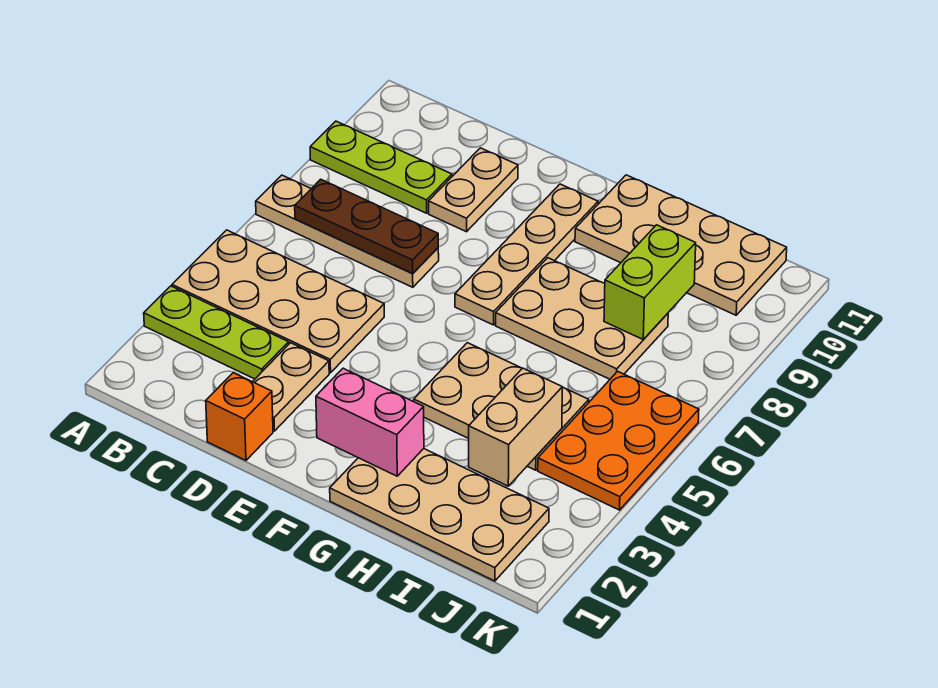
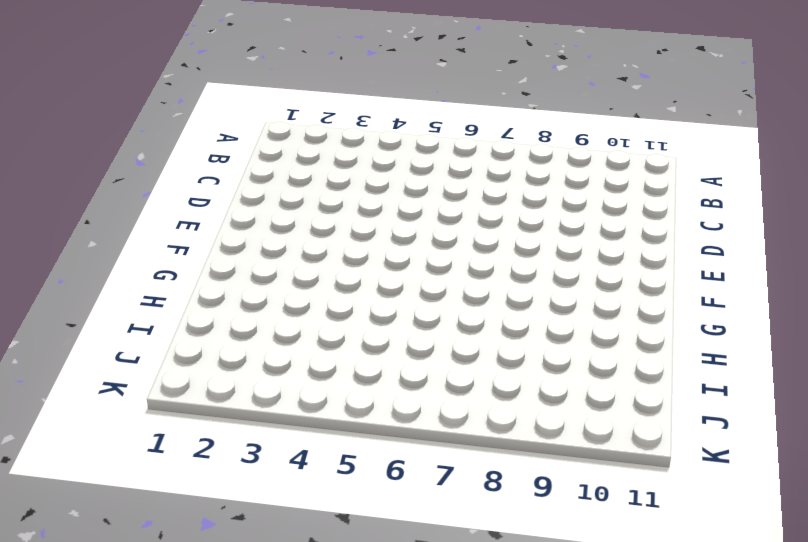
none -> lime plate A3:C3 level 1
none -> tan plate A4:D5 level 1
none -> tan plate A7:D7 level 1

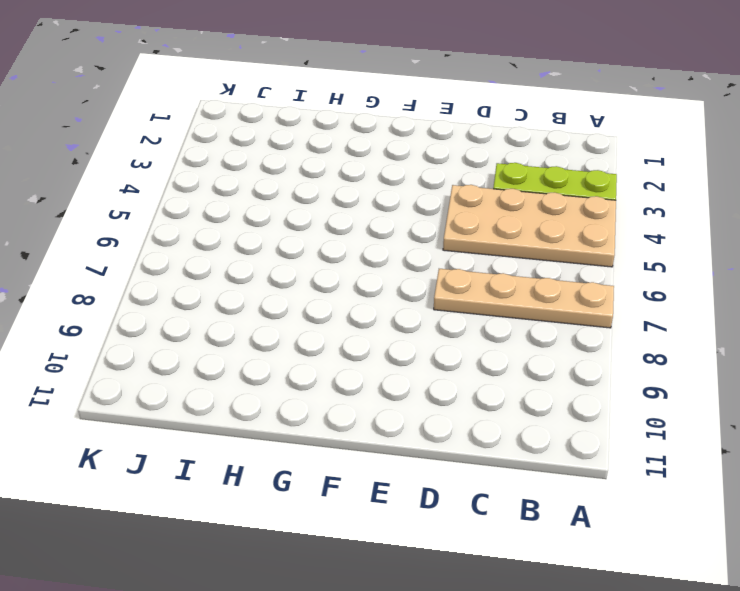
none -> lime plate A9:C9 level 1
none -> orange brick D1 level 1
none -> tan plate D2:D3 level 1

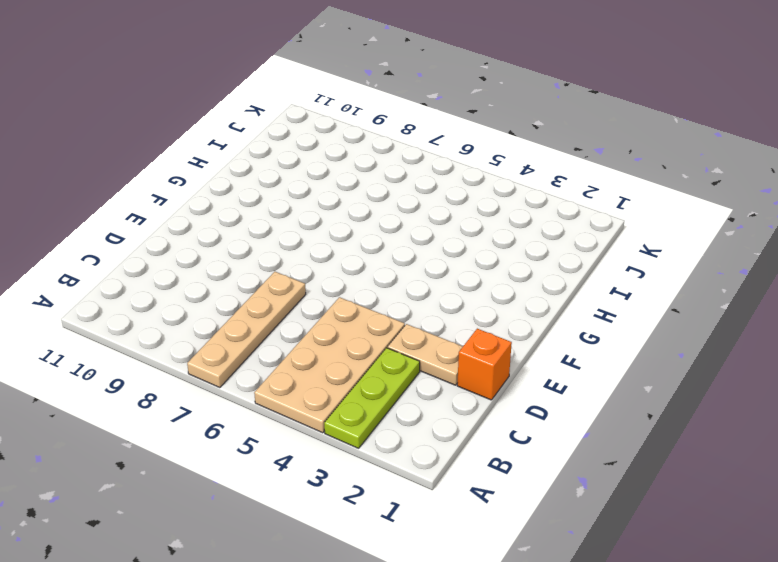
none -> lime plate A9:C9 level 1
none -> tan plate D9:D10 level 1
none -> tan plate F7:F10 level 1

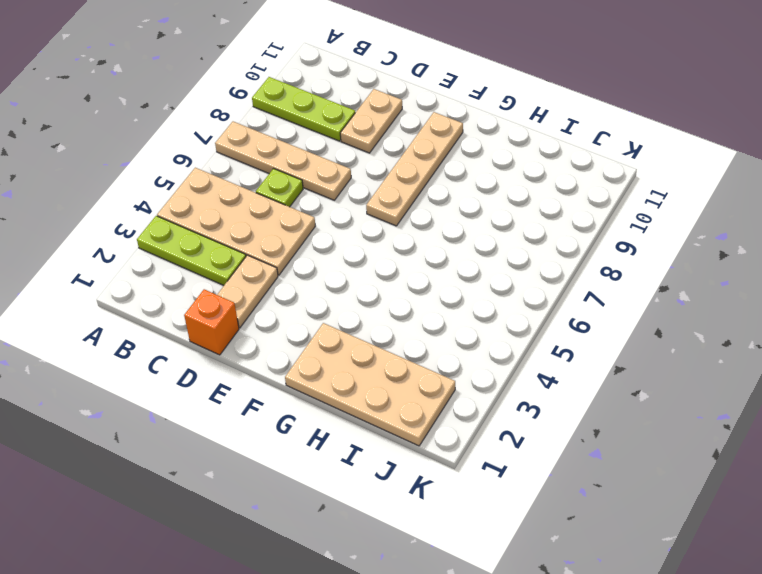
lime plate C6 level 1 -> none
none -> tan plate G4:I5 level 1
none -> tan plate G7:I8 level 1
none -> tan plate G10:J11 level 1

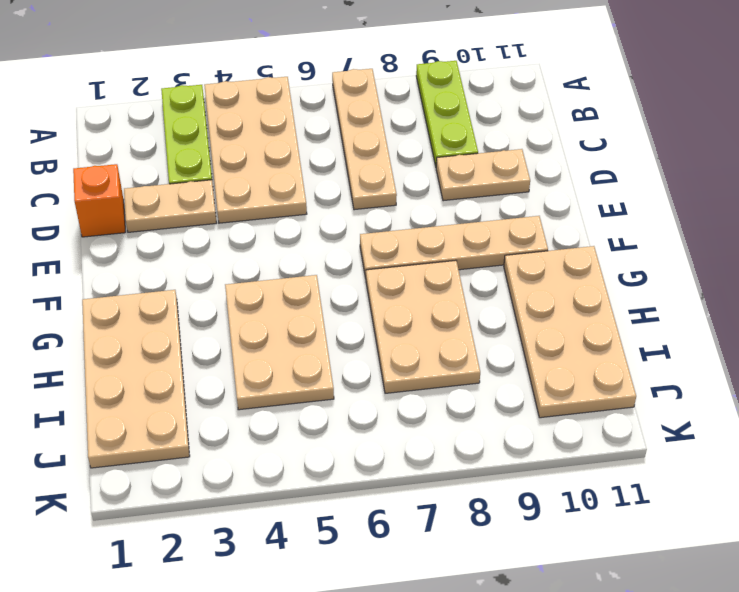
none -> orange plate J4:K6 level 1
none -> brown plate B7:D7 level 2
none -> pink brick F2:G2 level 2

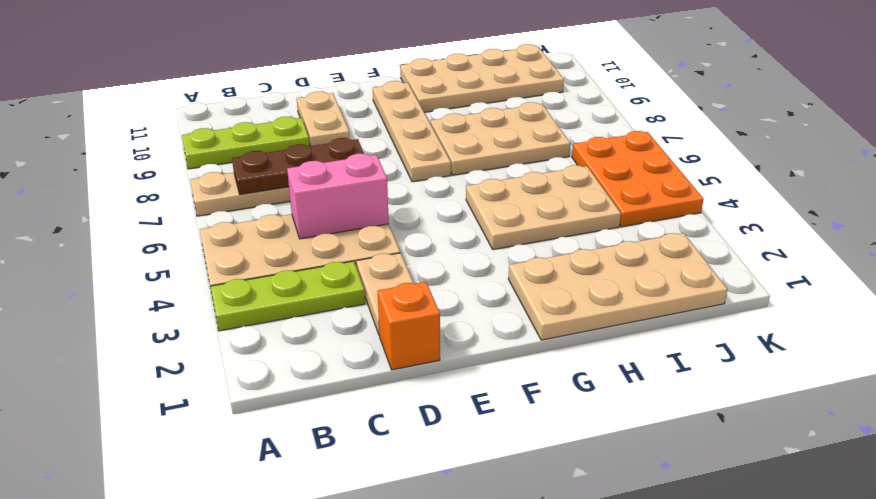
pink brick C5:D5 level 2 -> pink brick F2:G2 level 2
none -> tan brick I3:I4 level 2
none -> lime brick I8:I9 level 2

